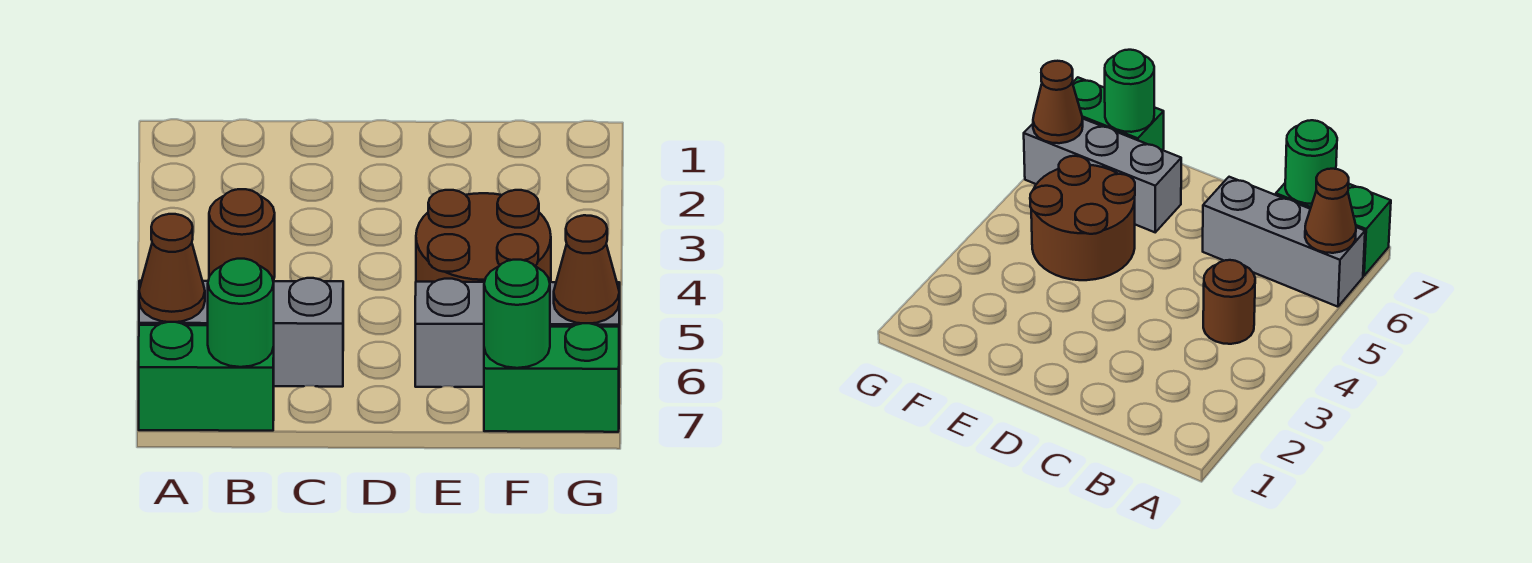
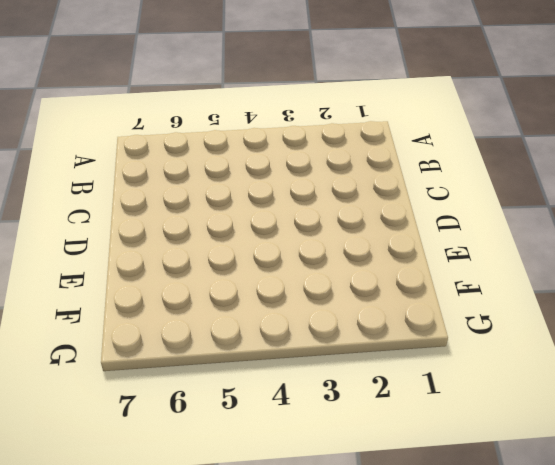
none -> grey brick A6:C6 level 1
none -> green brick A7:B7 level 1

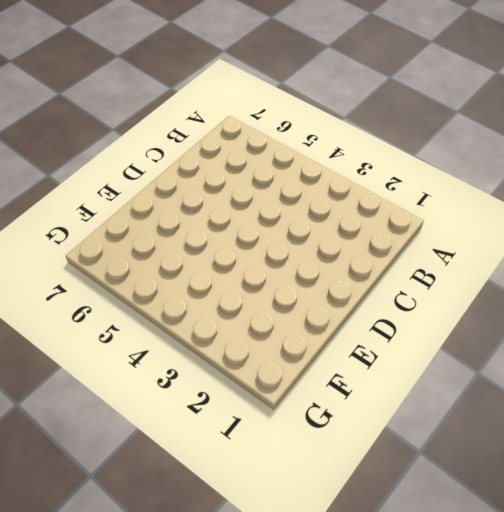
none -> grey brick A6:C6 level 1
none -> green brick A7:B7 level 1

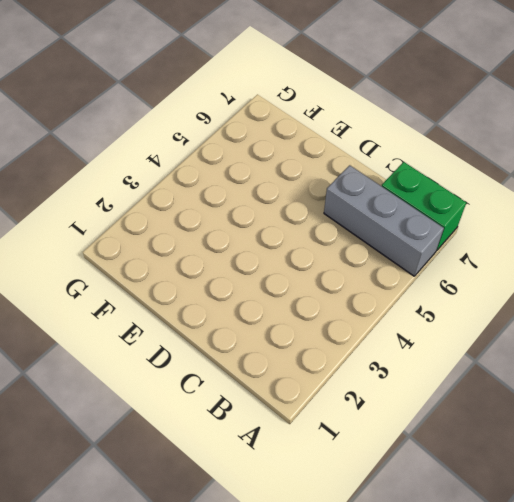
none -> brown round brick B4 level 1
none -> brown round brick E4:F5 level 1

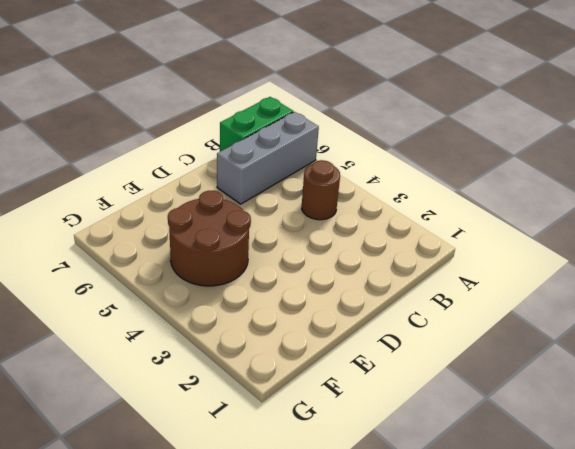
none -> grey brick E6:G6 level 1
none -> green brick F7:G7 level 1

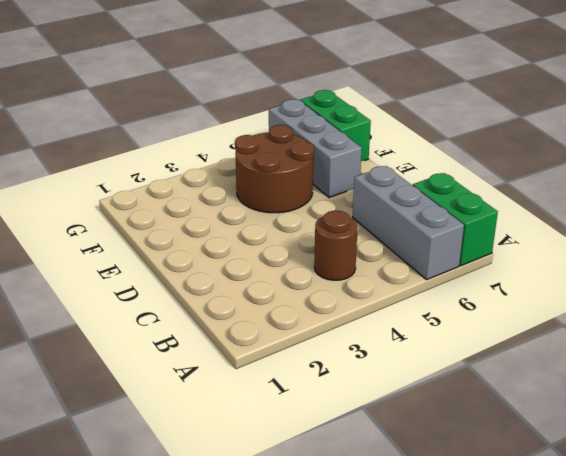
none -> brown cone A6 level 2
none -> green round brick B7 level 2

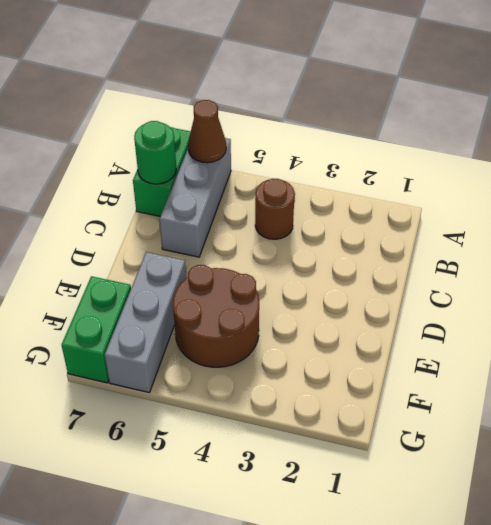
none -> green round brick F7 level 2
none -> brown cone G6 level 2

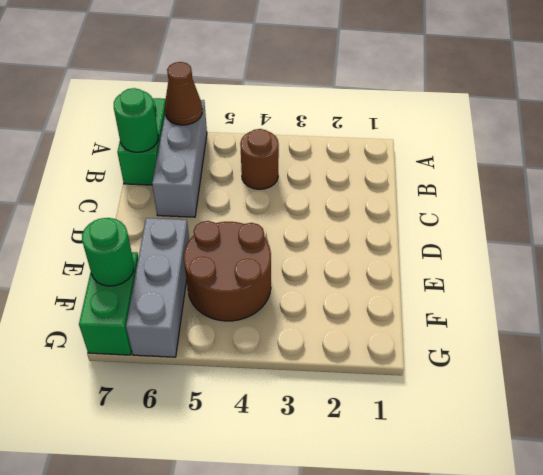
none -> brown cone G6 level 2

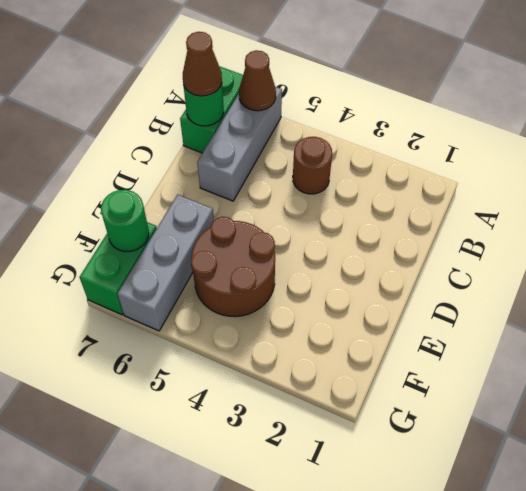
brown cone B7 level 3 -> brown cone G6 level 2

